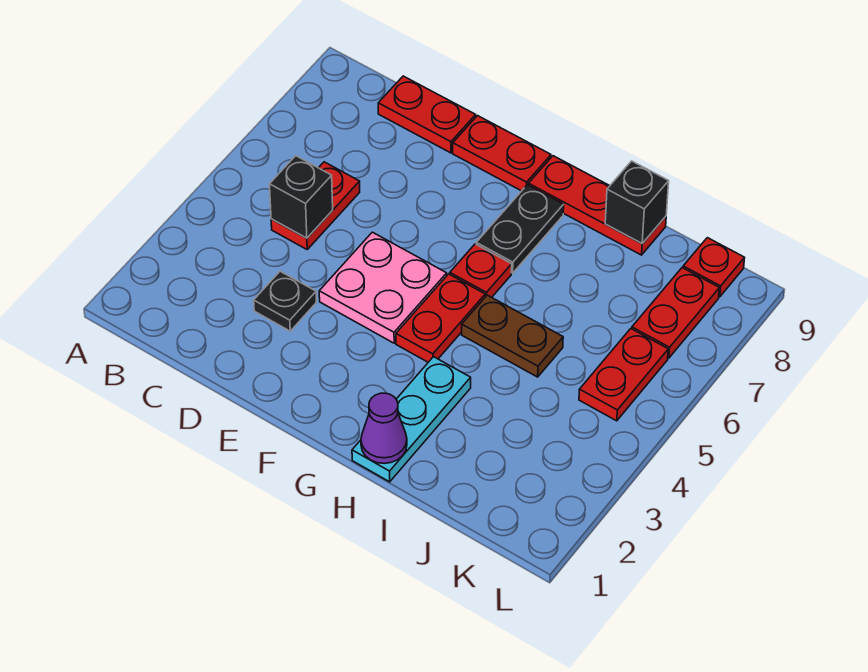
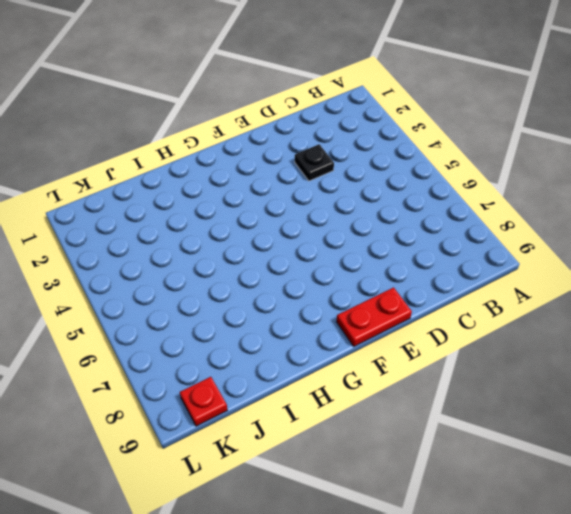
none -> red plate C5:C6 level 1
none -> red plate C9:D9 level 1
none -> pink plate E4:F5 level 1

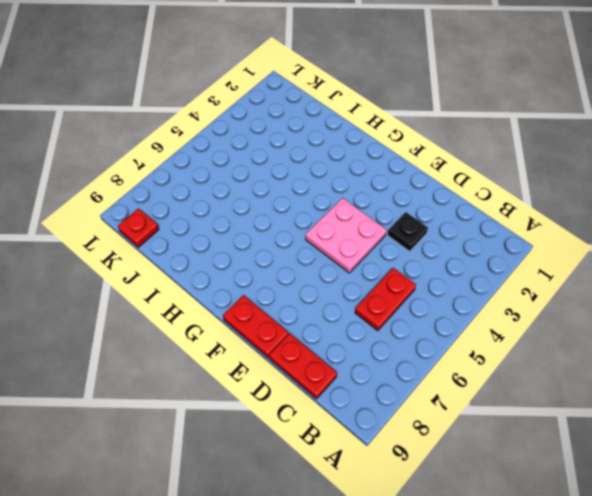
none -> red plate G4:G5 level 1
none -> red plate G6 level 1
none -> black plate G7:G8 level 1

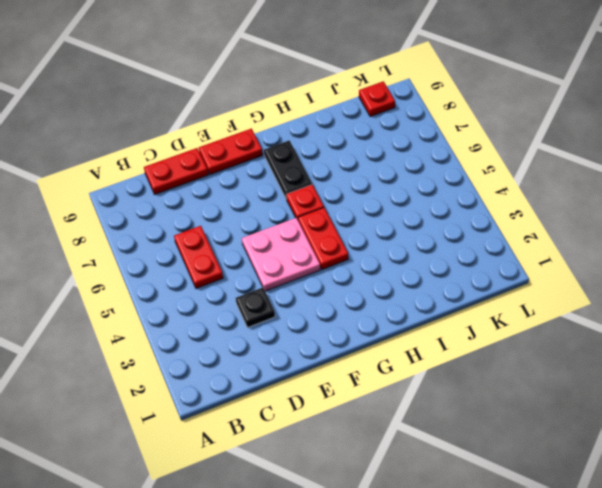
none -> red plate G9:I9 level 1
none -> cyan plate H1:H3 level 1
none -> brown plate H5:I5 level 1

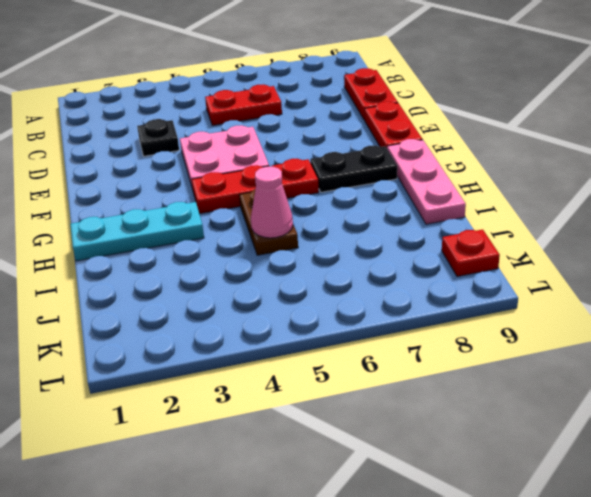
pink plate G9:I9 level 1 -> red plate G9:I9 level 1
pink cone I5 level 2 -> none
none -> red plate K5:K6 level 1
none -> red plate K7:K8 level 1
none -> black brick C5 level 2

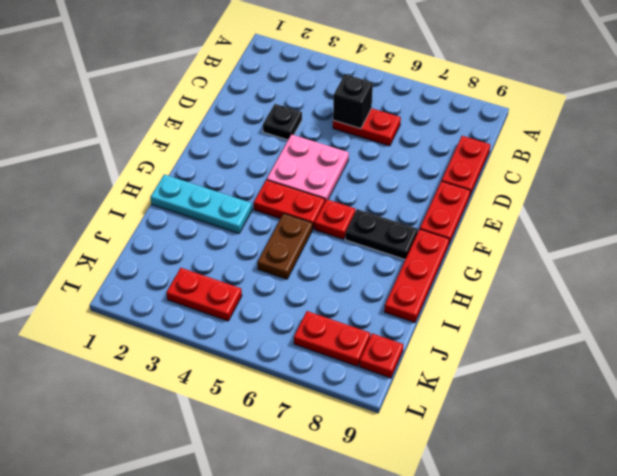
red plate K3:K4 level 1 -> red plate K5:K6 level 1
none -> purple cone H1 level 2
none -> black brick I9 level 2

